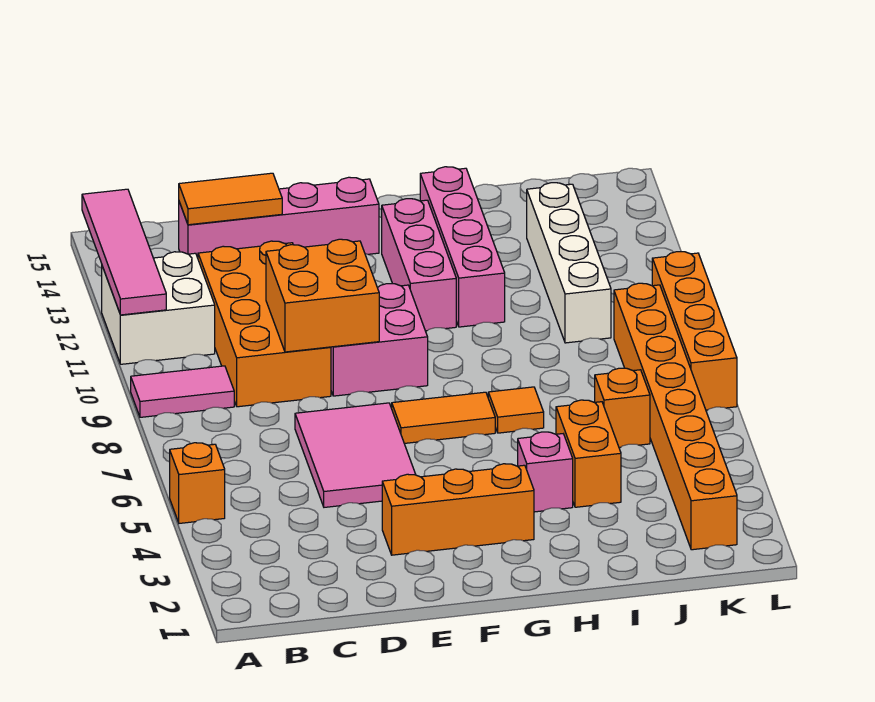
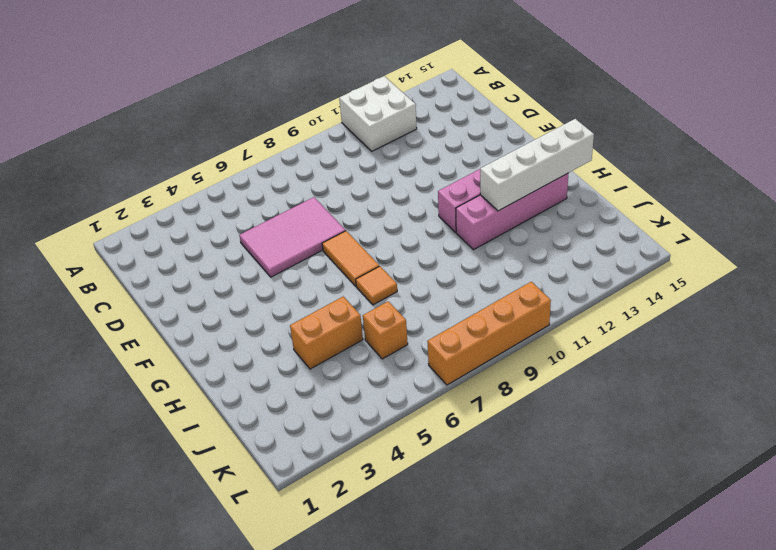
white brick H12:H15 level 2 -> white brick J10:J13 level 1
none -> orange brick A5 level 1
none -> pink tile A9:B9 level 1
none -> orange brick C9:D12 level 1

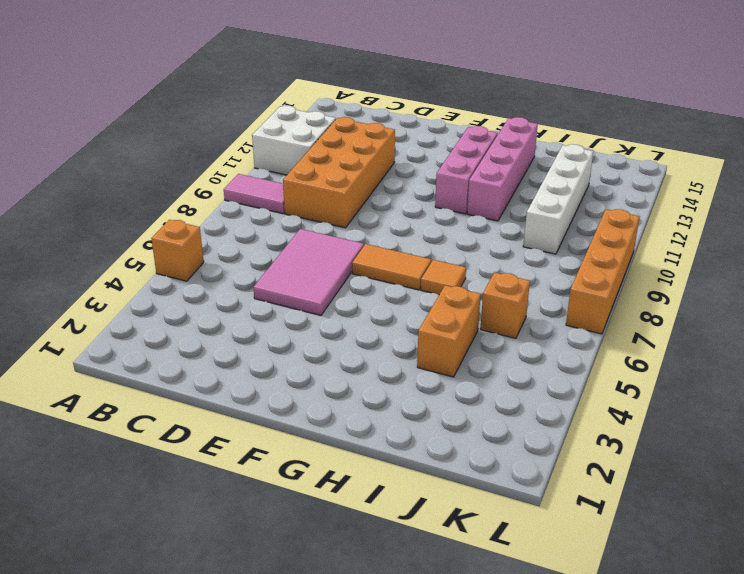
none -> pink brick C14:F14 level 1
none -> orange brick E3:G3 level 1
none -> pink brick E9:F10 level 1

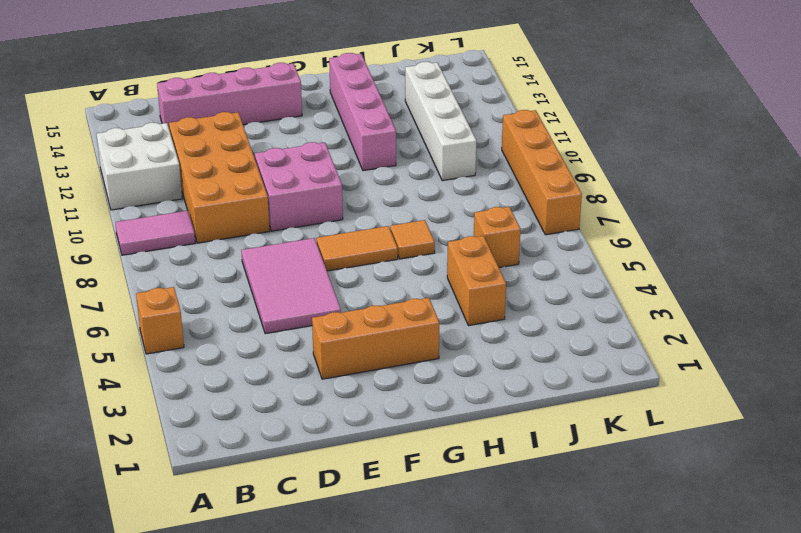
none -> pink brick G11:G13 level 1
none -> pink brick H4 level 1
none -> orange brick K2:K9 level 1

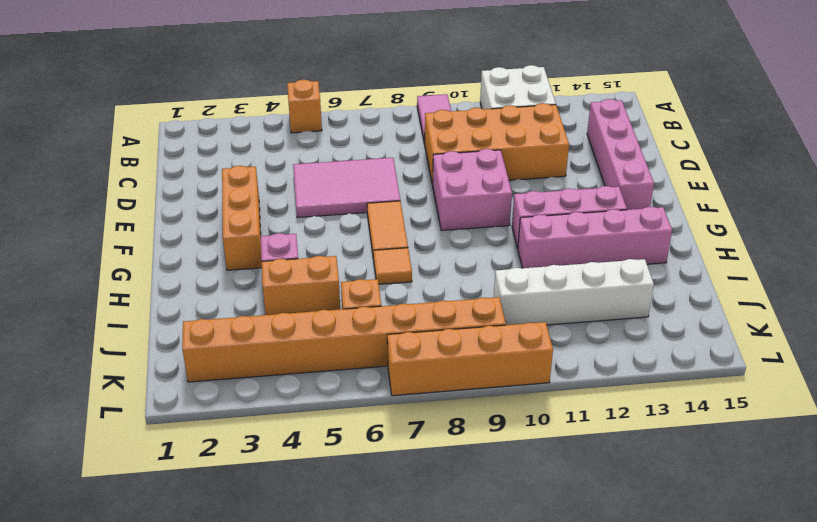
none -> pink tile A11:A14 level 2
none -> orange tile C14:D14 level 2
none -> orange brick D9:E10 level 2

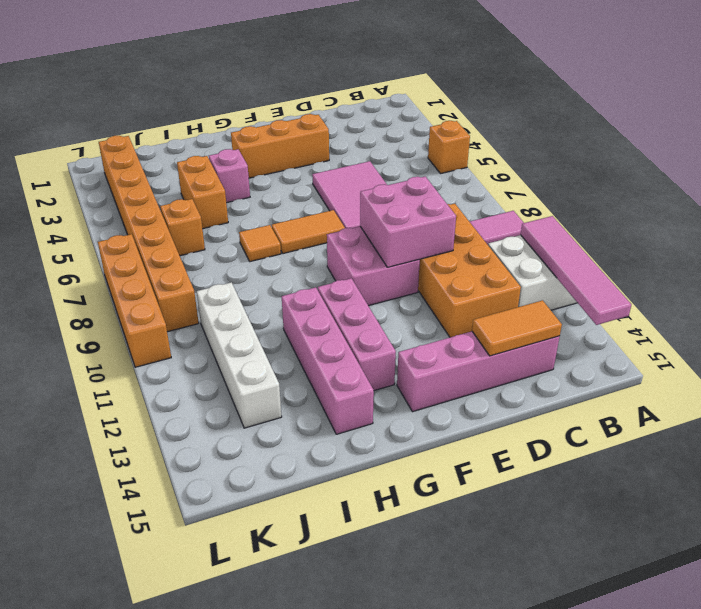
pink brick D9:E10 level 2 -> orange brick D9:E10 level 2

